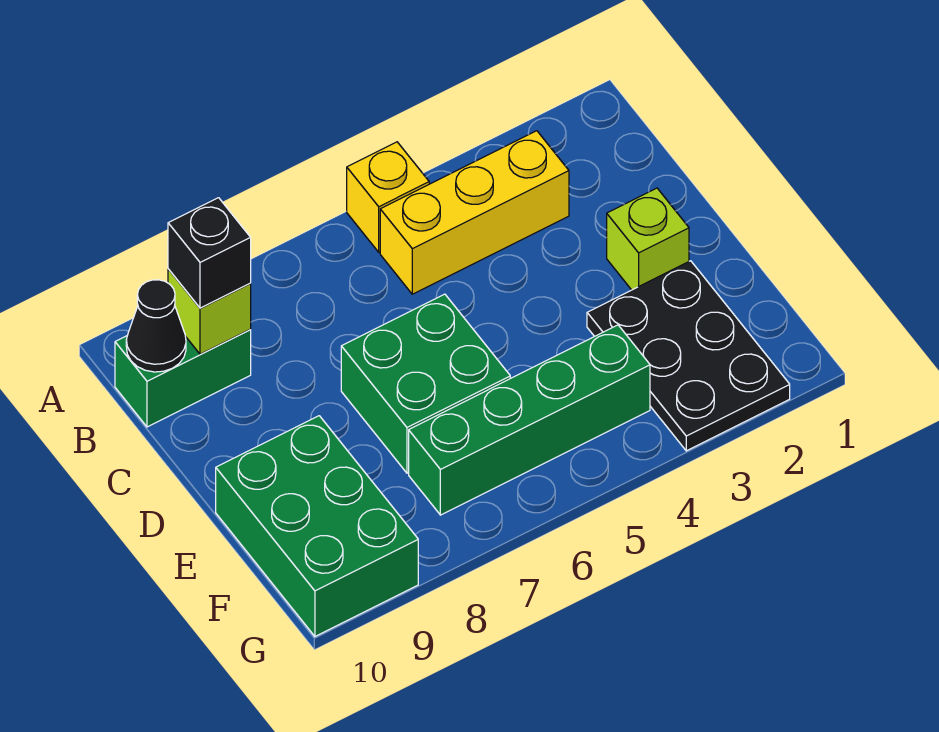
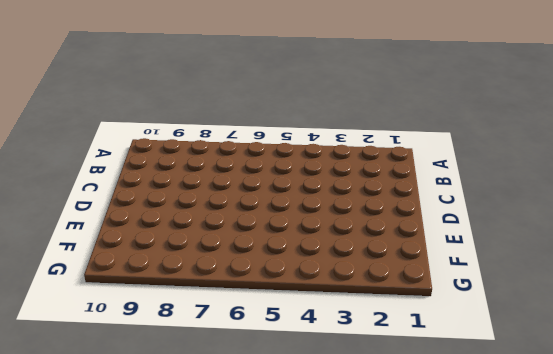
none -> yellow brick A5 level 1
none -> yellow brick B3:B5 level 1

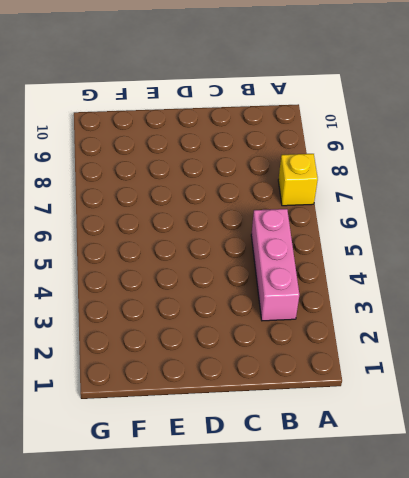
yellow brick A7 level 1 -> yellow brick A5 level 1
pink brick B3:B5 level 1 -> yellow brick B3:B5 level 1
none -> green brick B9:B10 level 1
none -> lime brick D2 level 1

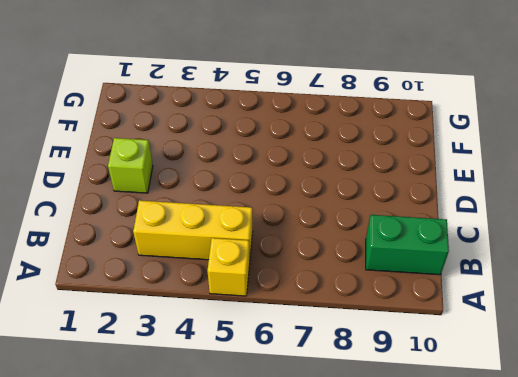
none -> green brick D6:E7 level 1
none -> black plate E2:G3 level 1

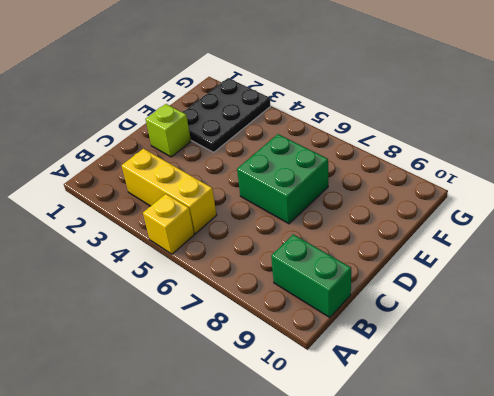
none -> green brick E9:G10 level 1
none -> green brick F4:F7 level 1

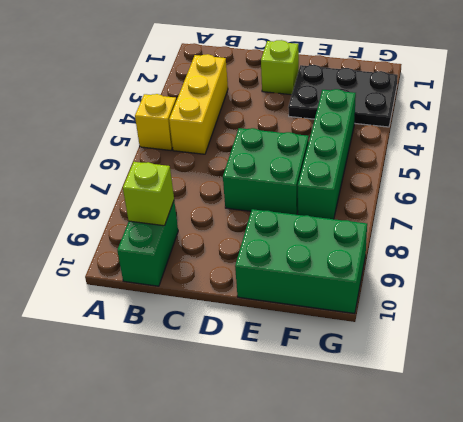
none -> black cone B10 level 2
none -> black brick B9 level 3

